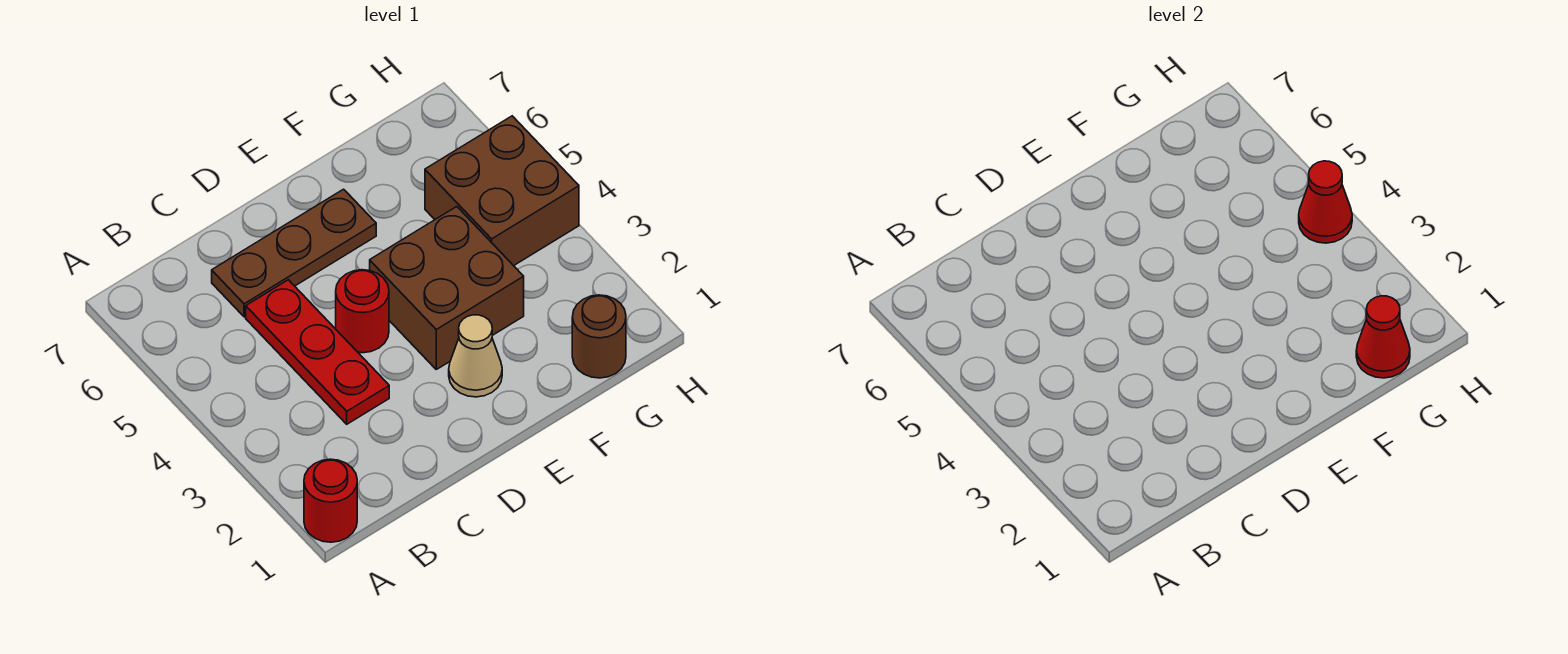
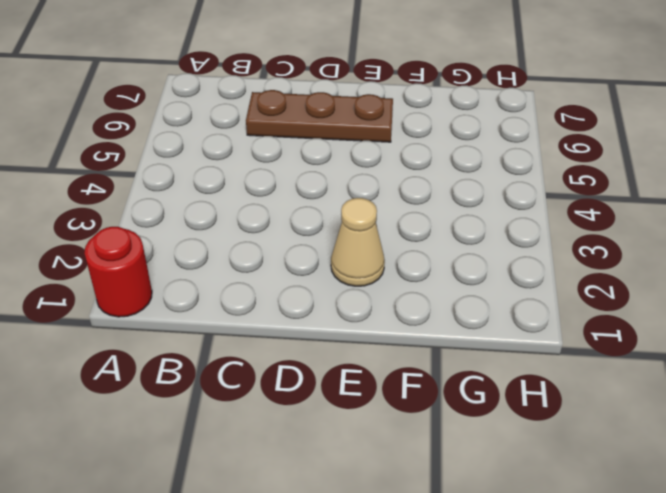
none -> red plate C3:C5 level 1
none -> red round brick D4 level 1

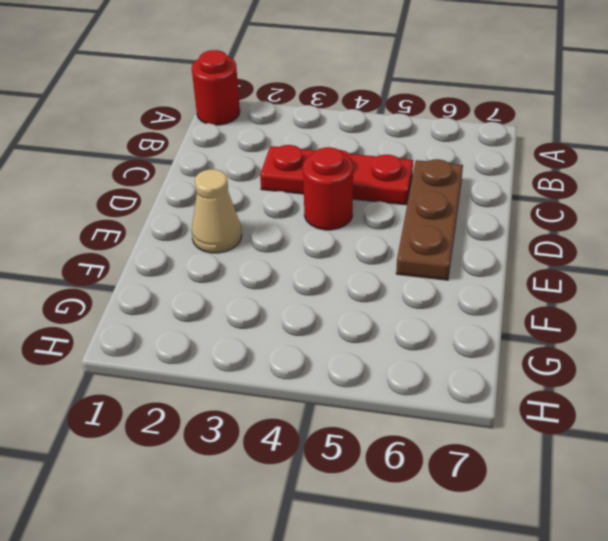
none -> brown brick E3:F4 level 1
none -> brown round brick G1 level 1

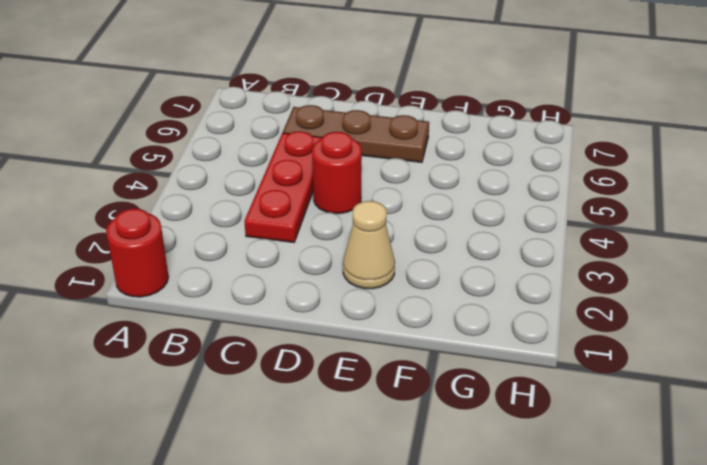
none -> brown brick E3:F4 level 1
none -> brown round brick G1 level 1

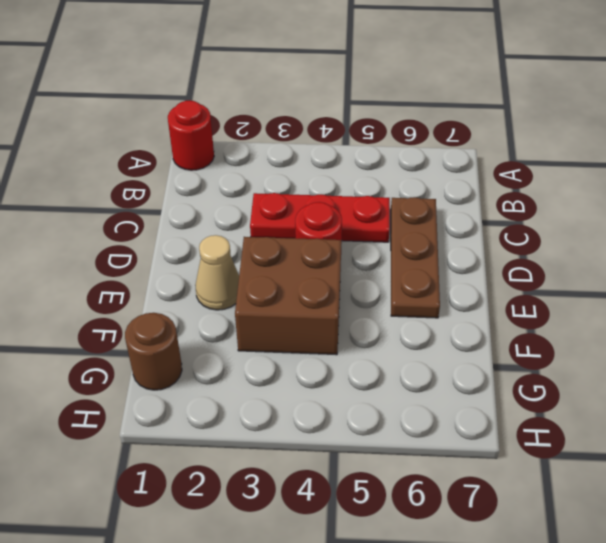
none -> brown brick G4:H5 level 1
none -> red cone G1 level 2

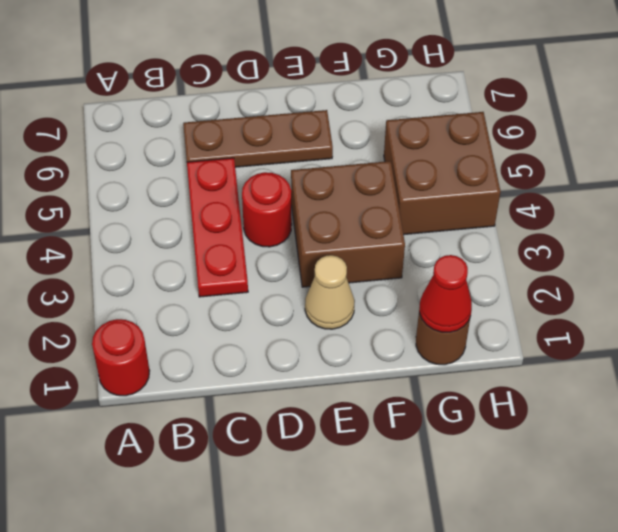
none -> red cone H4 level 2

